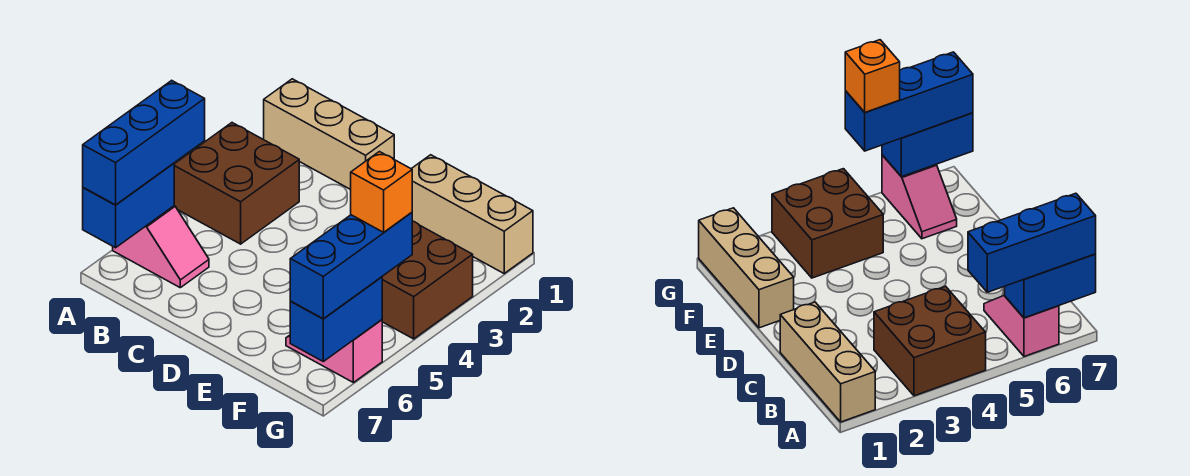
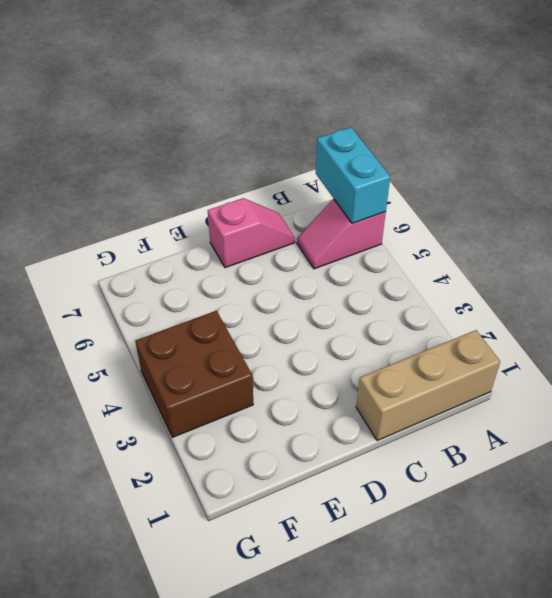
cyan brick A6:A7 level 2 -> blue brick A6:A7 level 2
pink slope C7:D7 level 1 top D -> pink slope F6:G6 level 1 top G
none -> brown brick A3:B4 level 1
none -> tan brick E1:G1 level 1

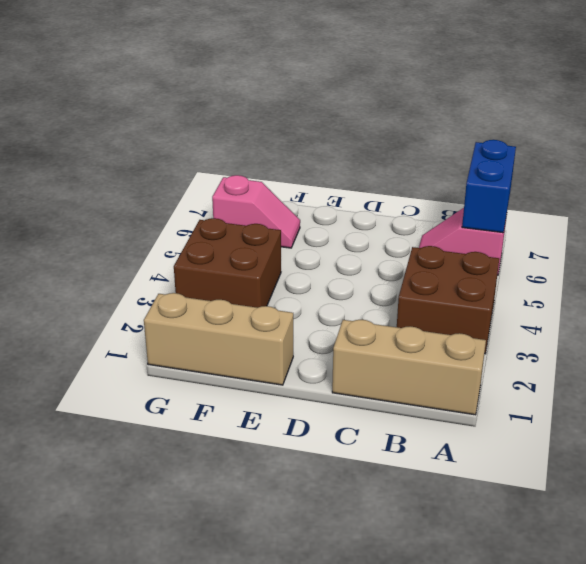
none -> blue brick G6:G7 level 2
none -> blue brick A5:A7 level 3

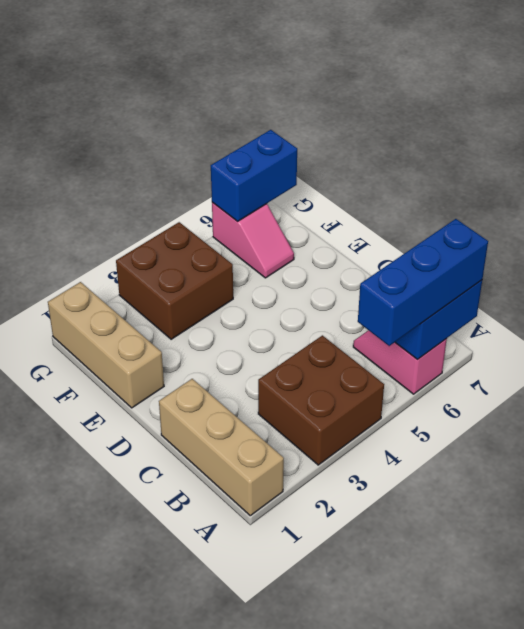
none -> blue brick G5:G7 level 3
none -> orange brick G5 level 4

